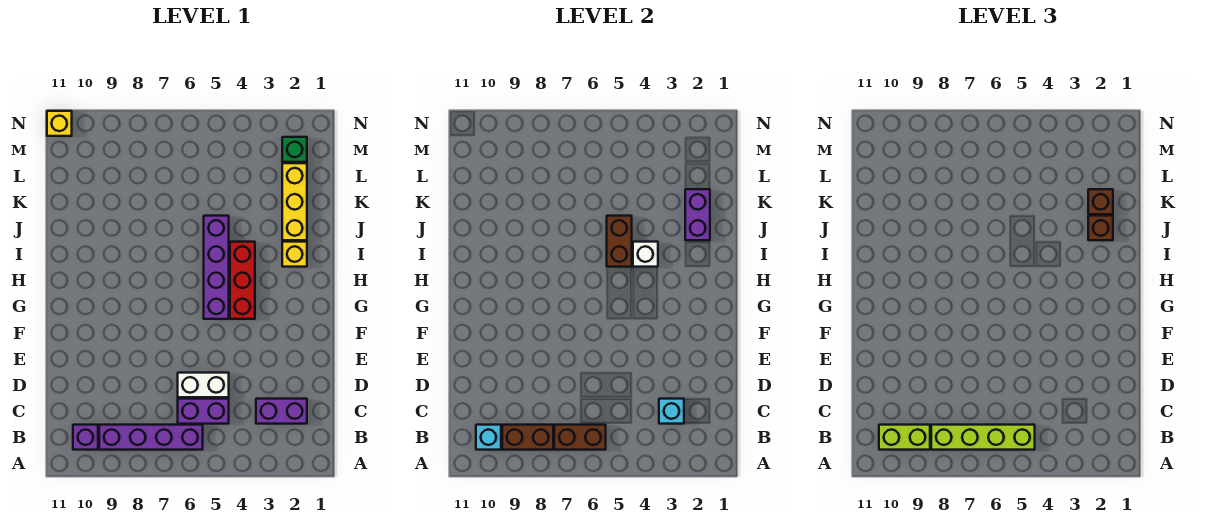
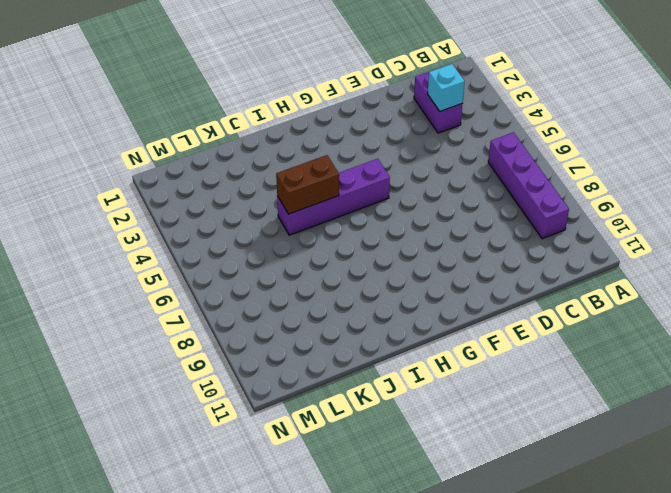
none -> purple brick B10 level 1
none -> purple brick C5:C6 level 1
none -> white brick D5:D6 level 1

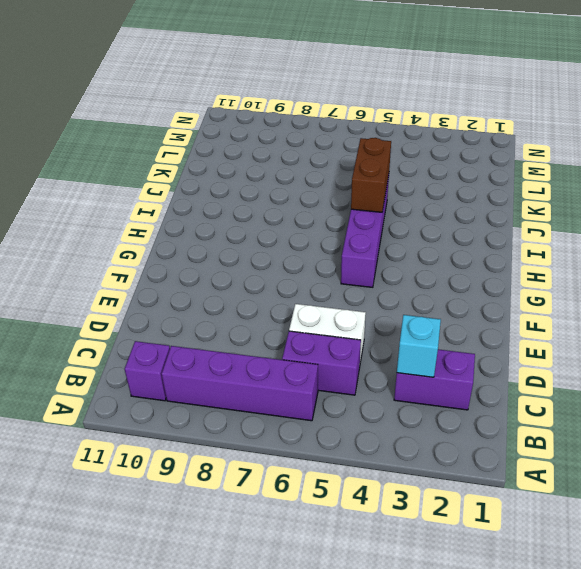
none -> red brick G4:I4 level 1
none -> yellow brick I2 level 1
none -> yellow brick J2:L2 level 1

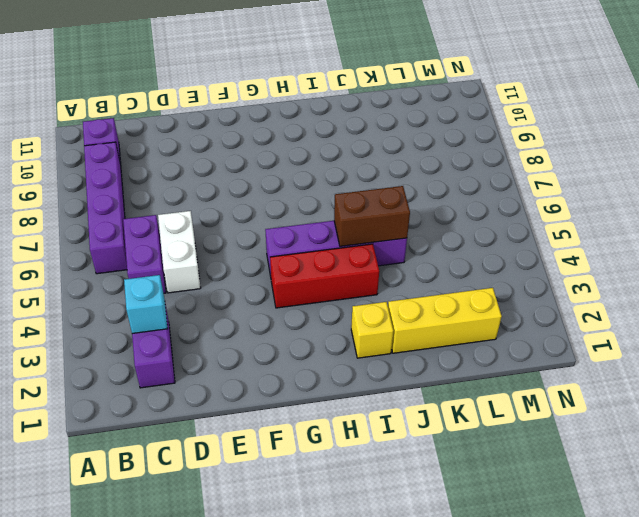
none -> green brick M2 level 1
none -> yellow brick N11 level 1
none -> brown brick B6:B7 level 2

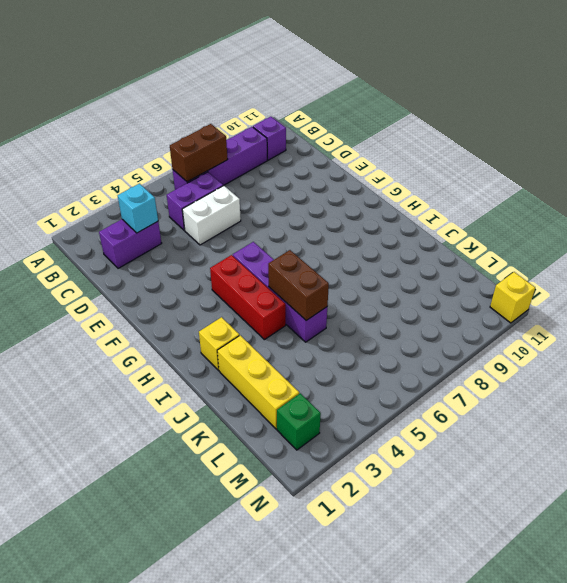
none -> brown brick B8:B9 level 2
none -> cyan brick B10 level 2
none -> white brick I4 level 2

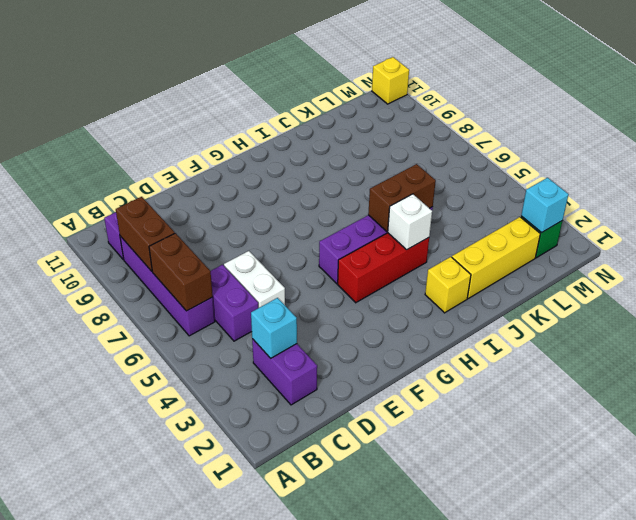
cyan brick M2 level 2 -> cyan brick B10 level 2
none -> purple brick J2:K2 level 2
none -> lime brick B5:B8 level 3
none -> lime brick B9:B10 level 3

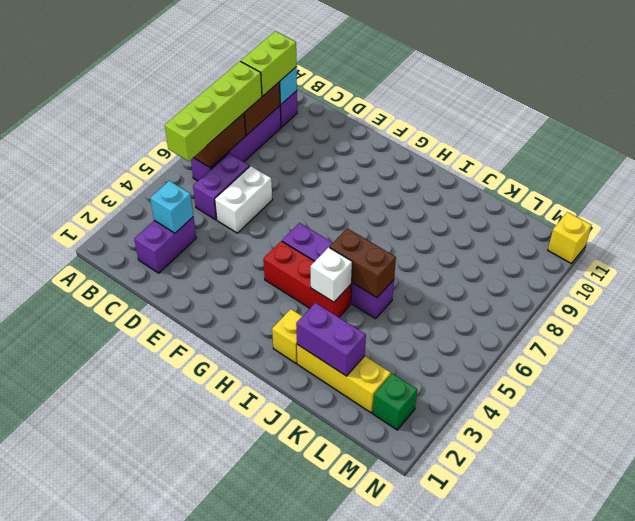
none -> brown brick J2 level 3
none -> brown brick K2 level 3

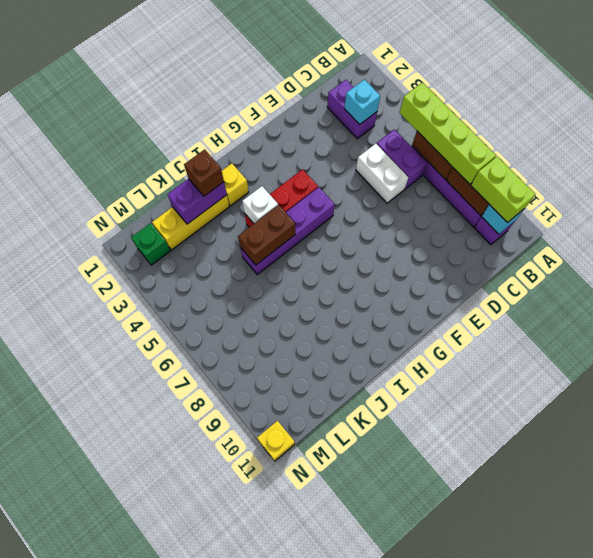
none -> brown brick K2 level 3

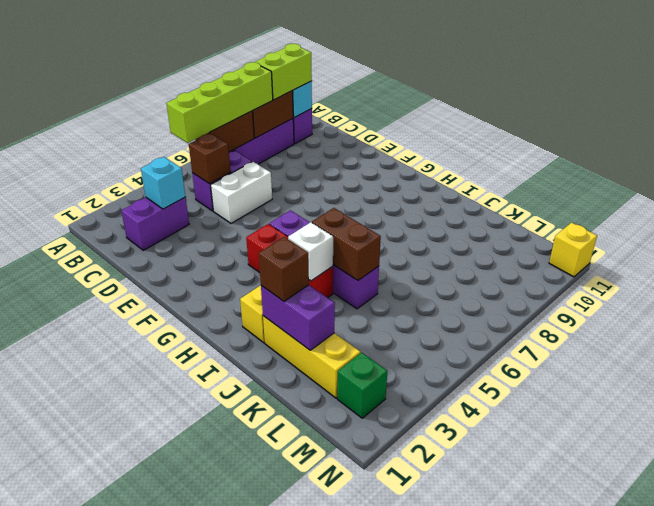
brown brick C5 level 2 -> brown brick K2 level 3

